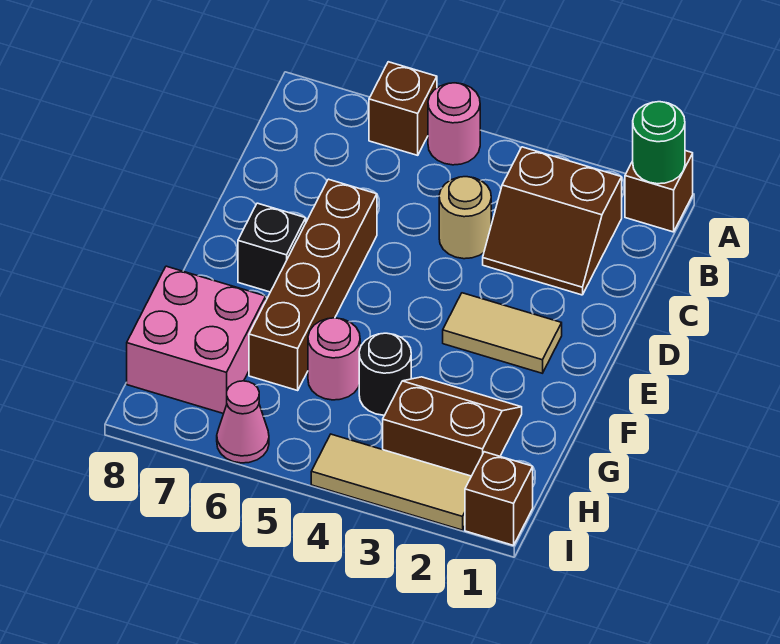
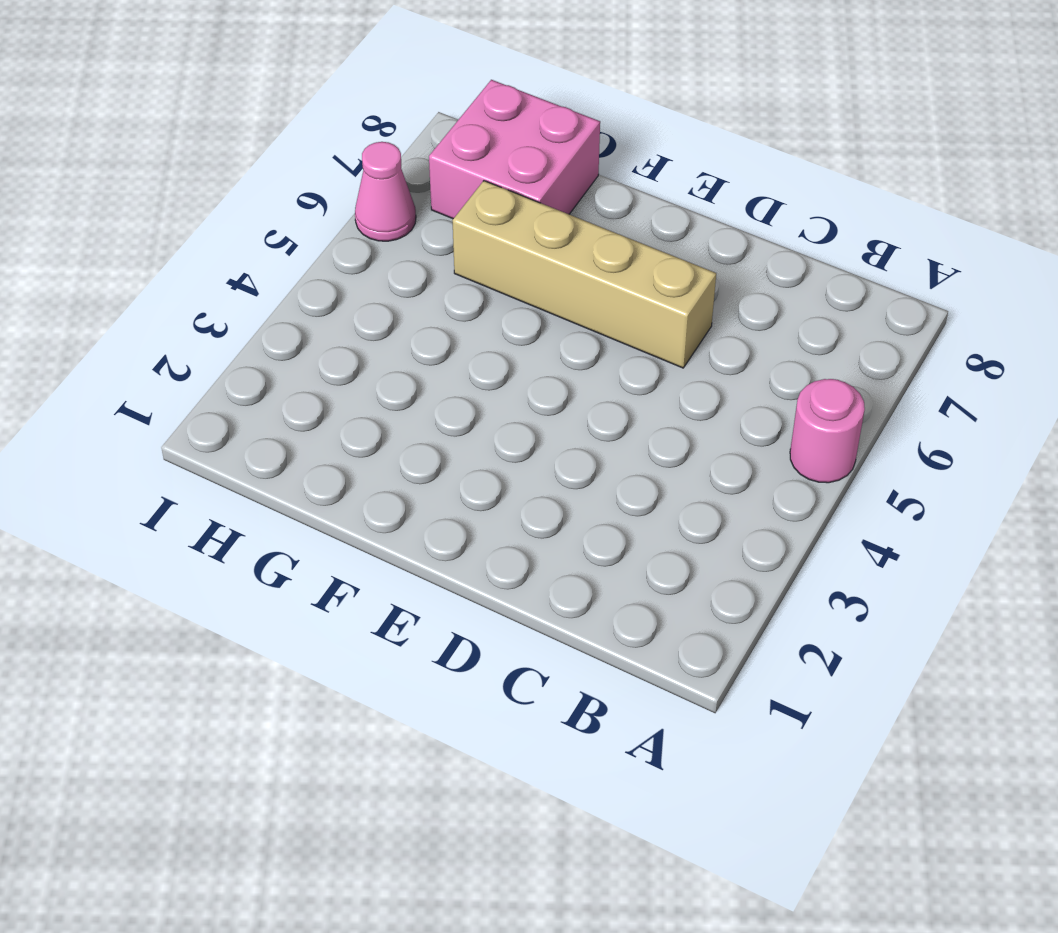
tan brick D6:G6 level 1 -> brown brick D6:G6 level 1
none -> brown brick A1 level 1
none -> brown brick A6 level 1
none -> brown slope B2:C3 level 1 top B

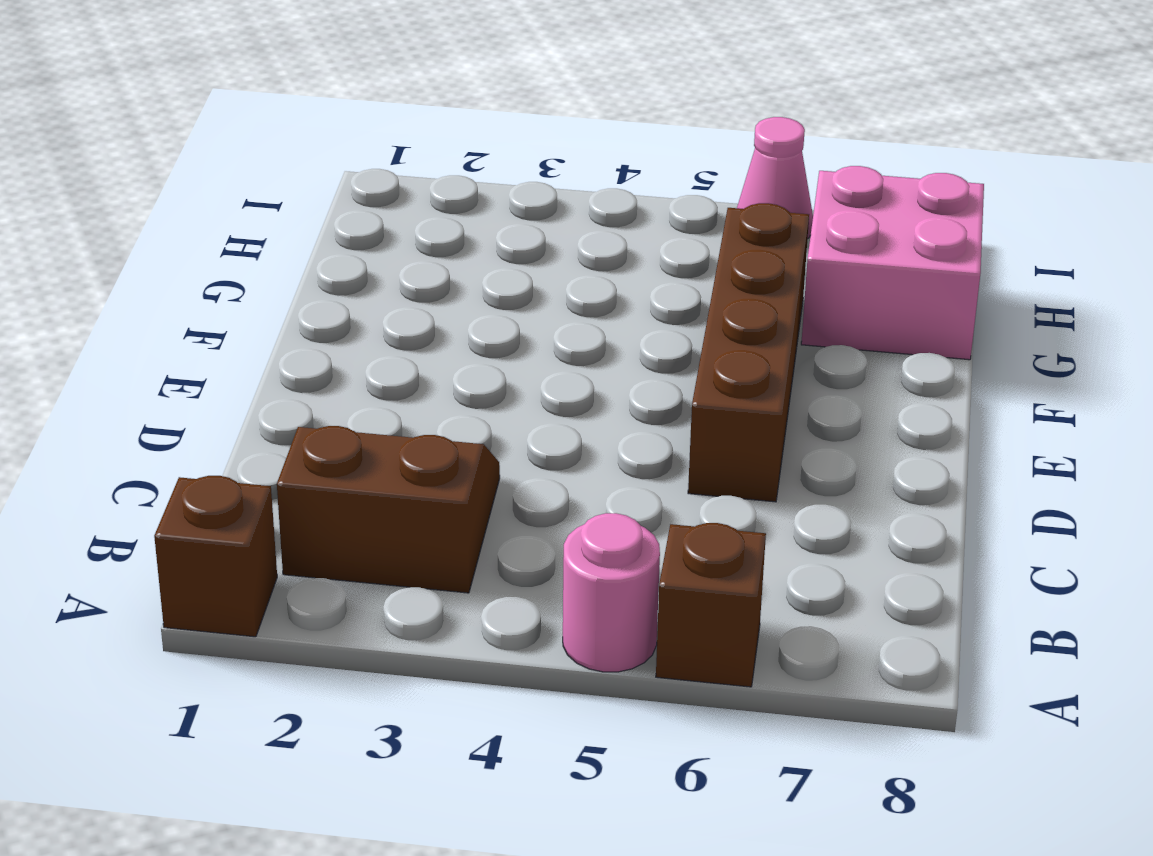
none -> tan round brick C4 level 1
none -> tan tile E2:E3 level 1
none -> black brick E7 level 1

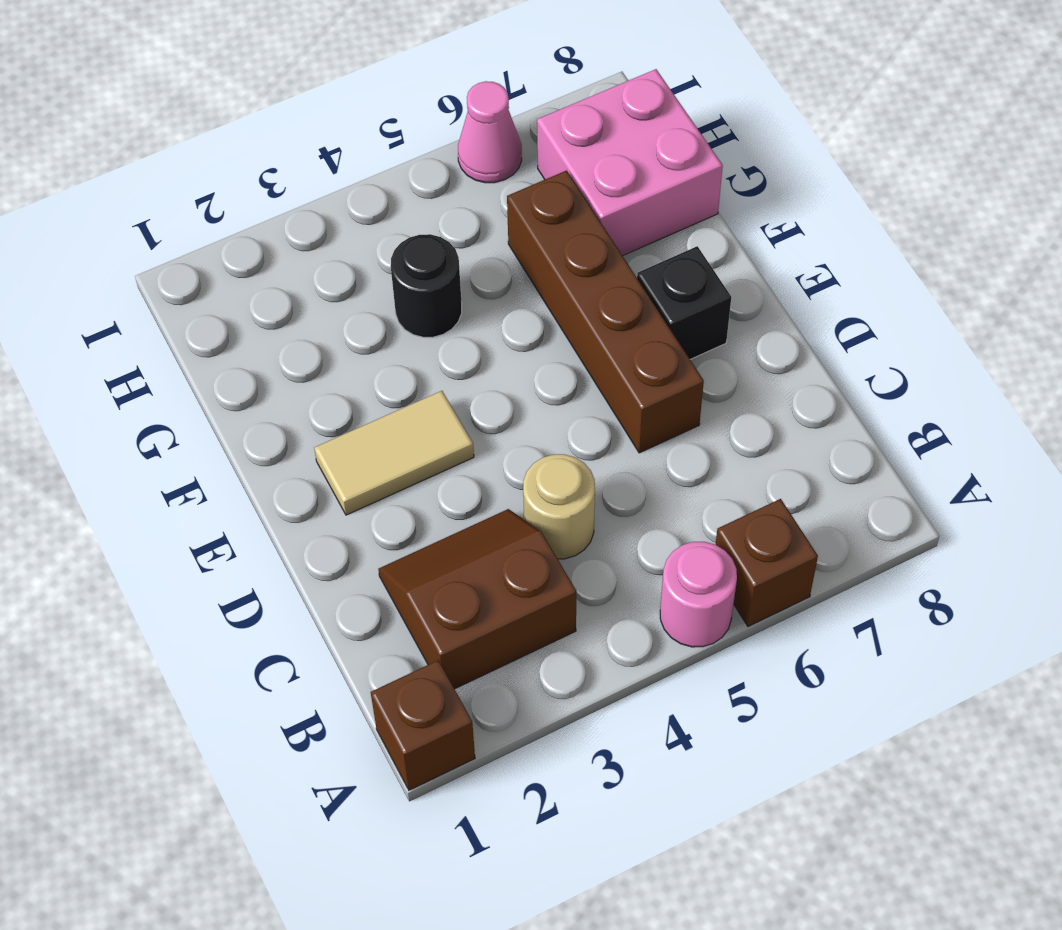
none -> brown slope G2:H3 level 1 top H
none -> pink round brick G5 level 1
none -> brown brick I1 level 1

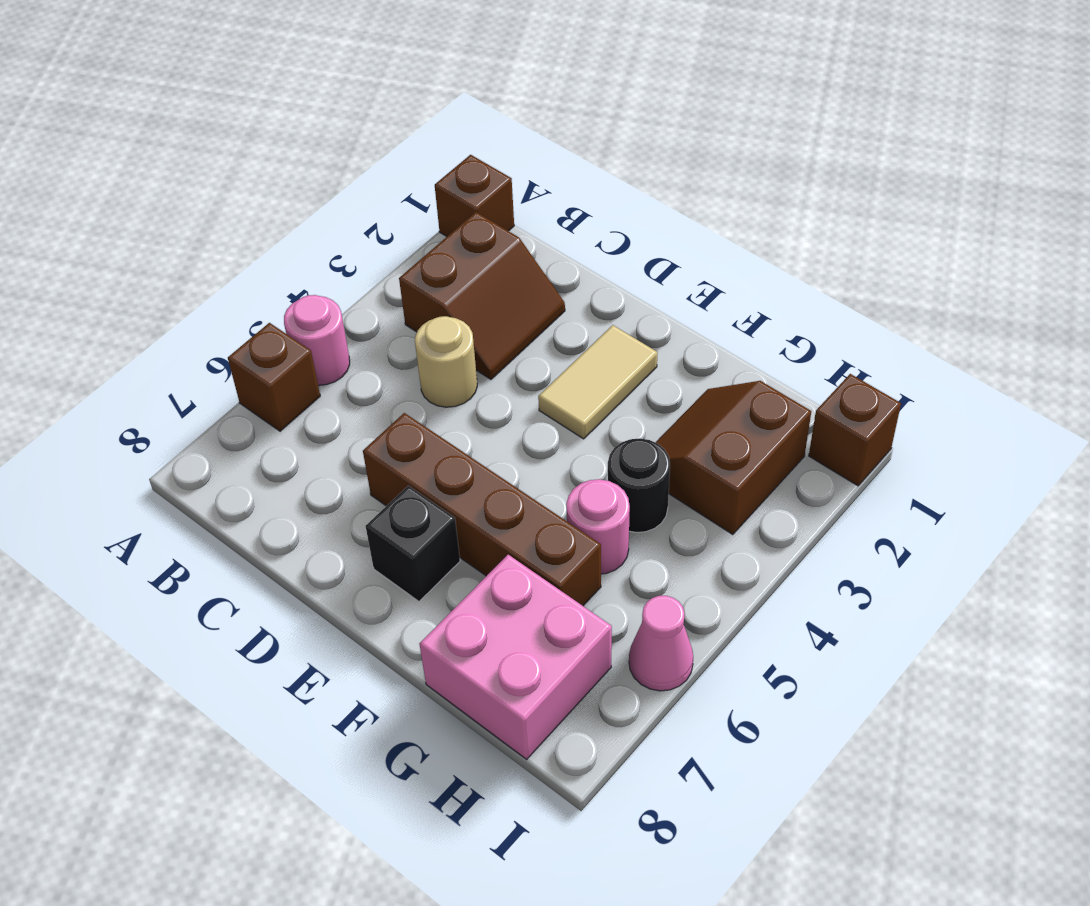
none -> tan tile I2:I4 level 1
none -> green round brick A1 level 2

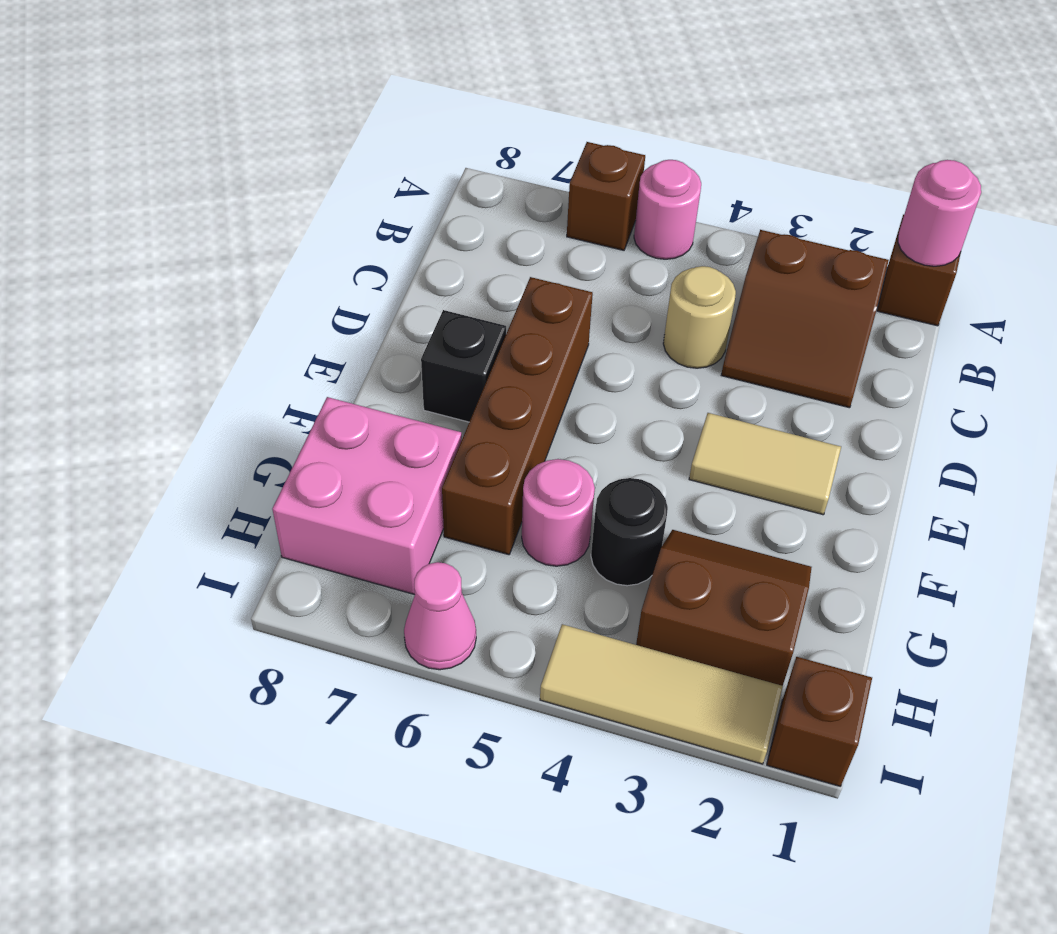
pink round brick A1 level 2 -> green round brick A1 level 2

